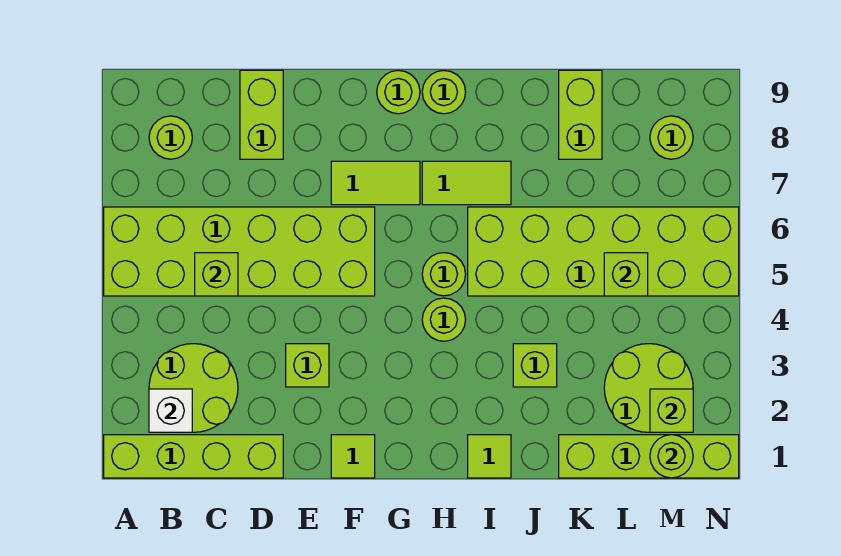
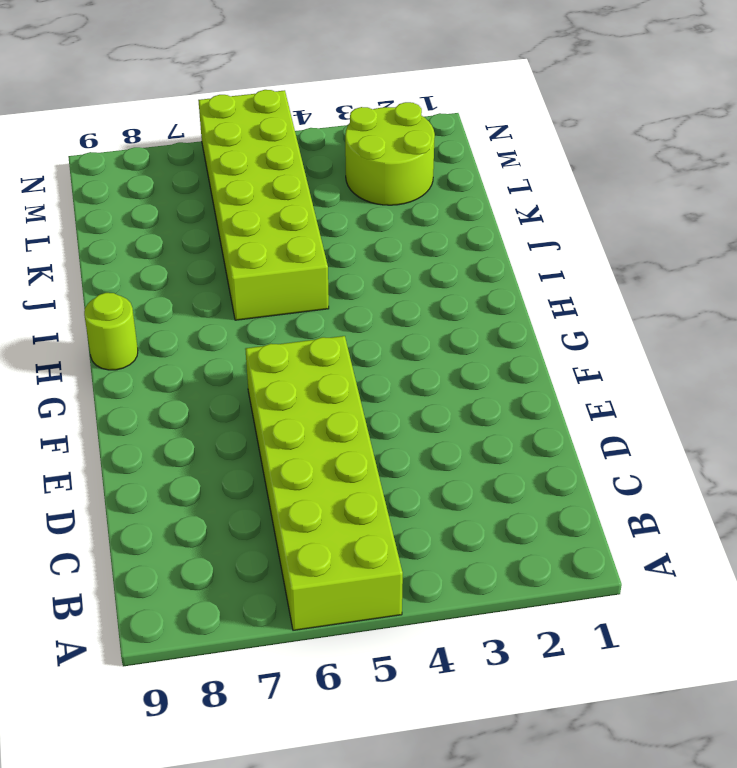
none -> lime brick A1:D1 level 1
none -> lime round brick B2:C3 level 1
none -> lime round brick B8 level 1

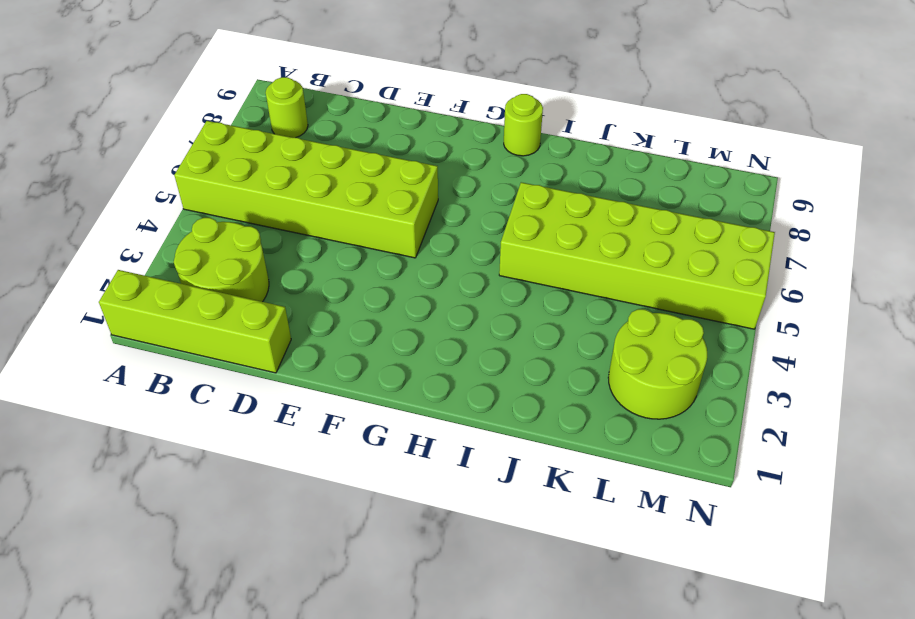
none -> lime brick D8:D9 level 1
none -> lime brick E3 level 1
none -> lime tile F1 level 1

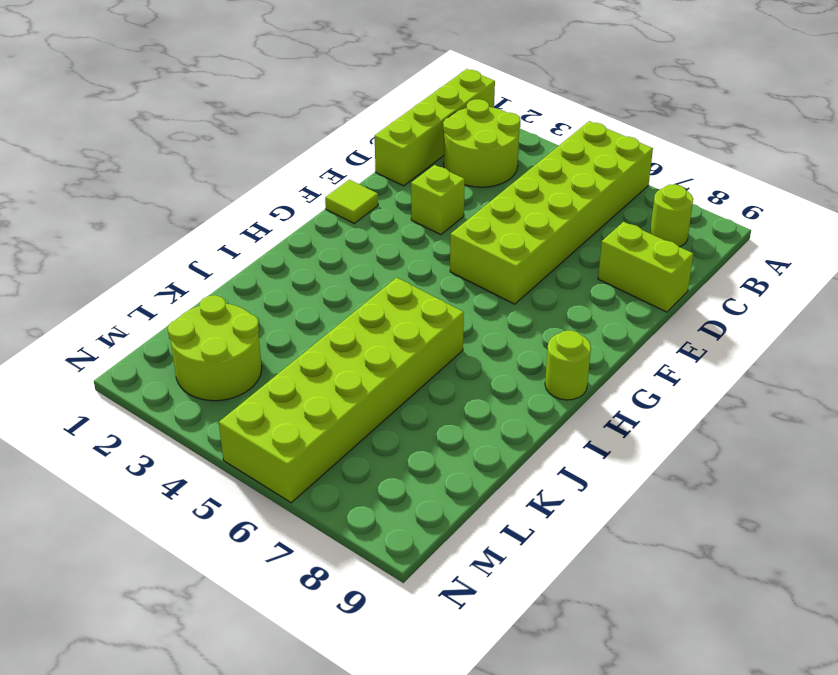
none -> lime tile F7:G7 level 1
none -> lime round brick G9 level 1
none -> lime round brick H4 level 1

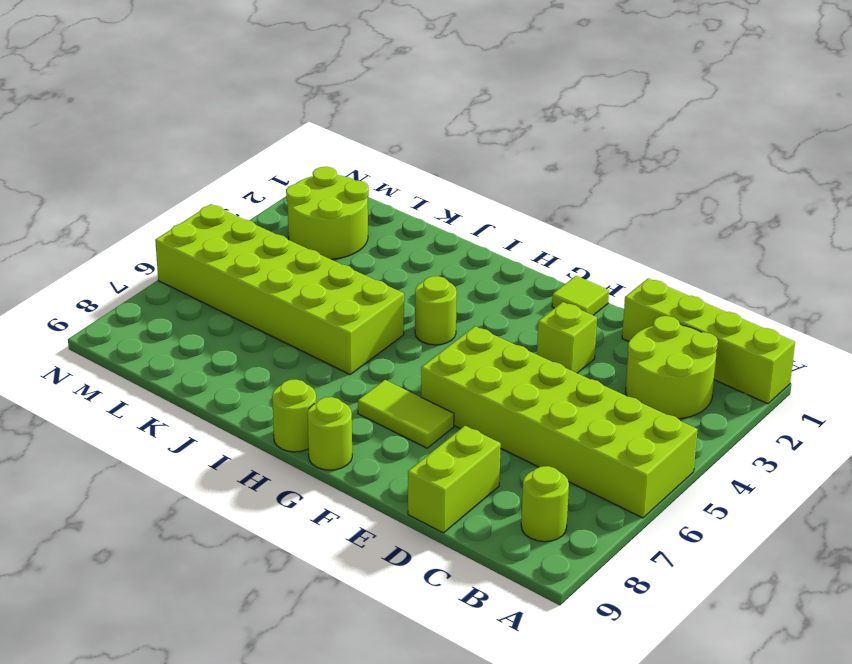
none -> lime round brick H5 level 1
none -> lime tile H7:I7 level 1
none -> lime tile I1 level 1

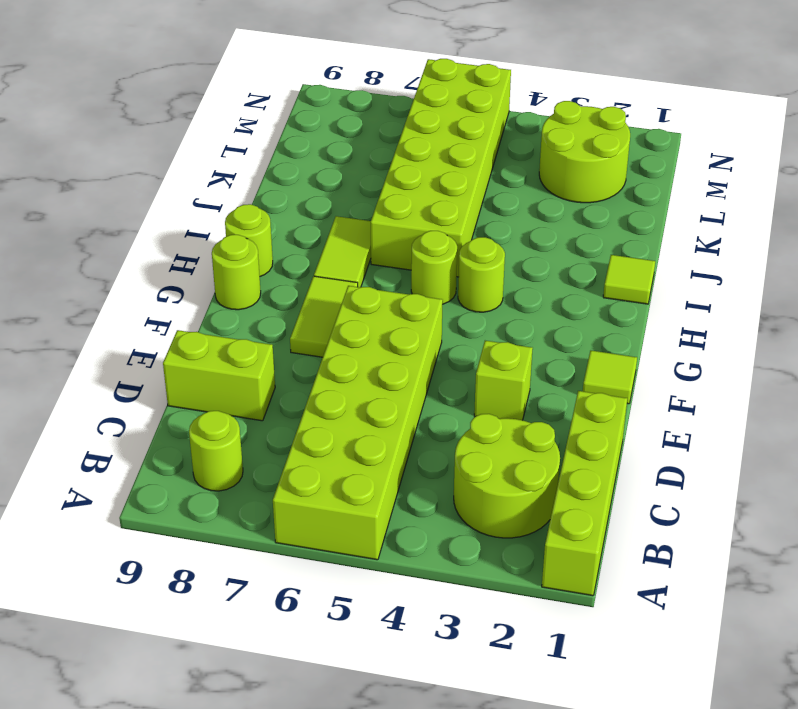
none -> lime brick J3 level 1
none -> lime brick K1:N1 level 1
none -> lime brick K8:K9 level 1

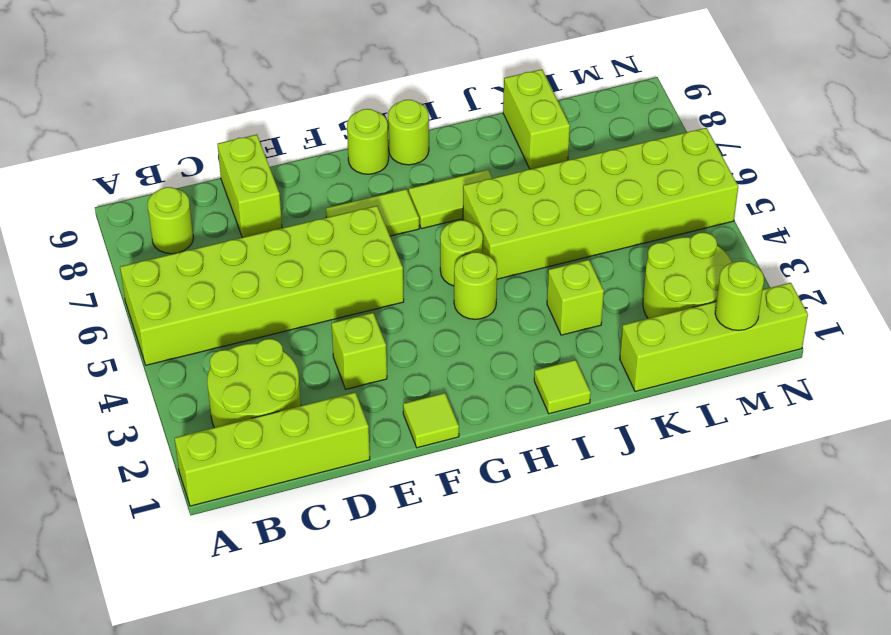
none -> lime round brick M8 level 1
none -> white brick B2 level 2
none -> lime brick C5 level 2

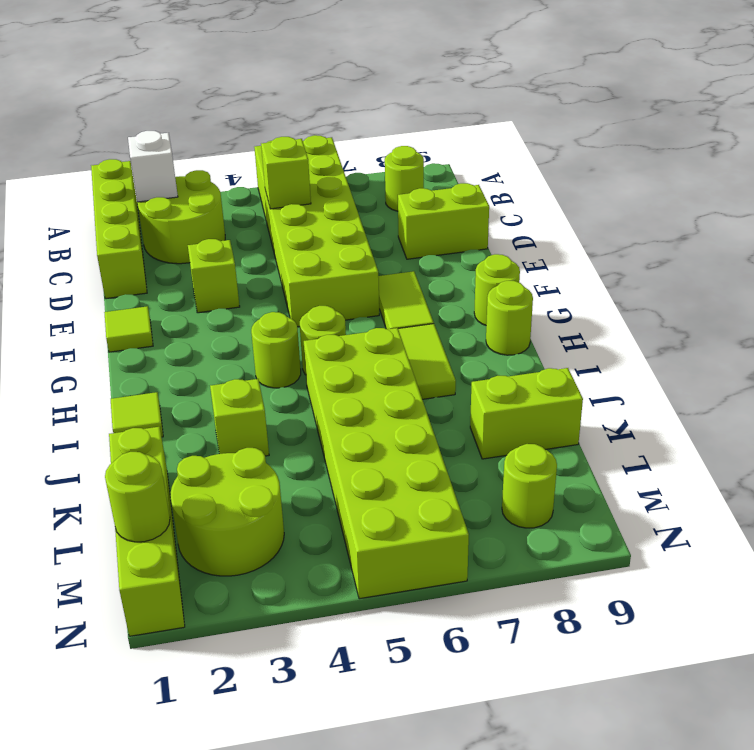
none -> lime brick L5 level 2
none -> lime brick M2 level 2

